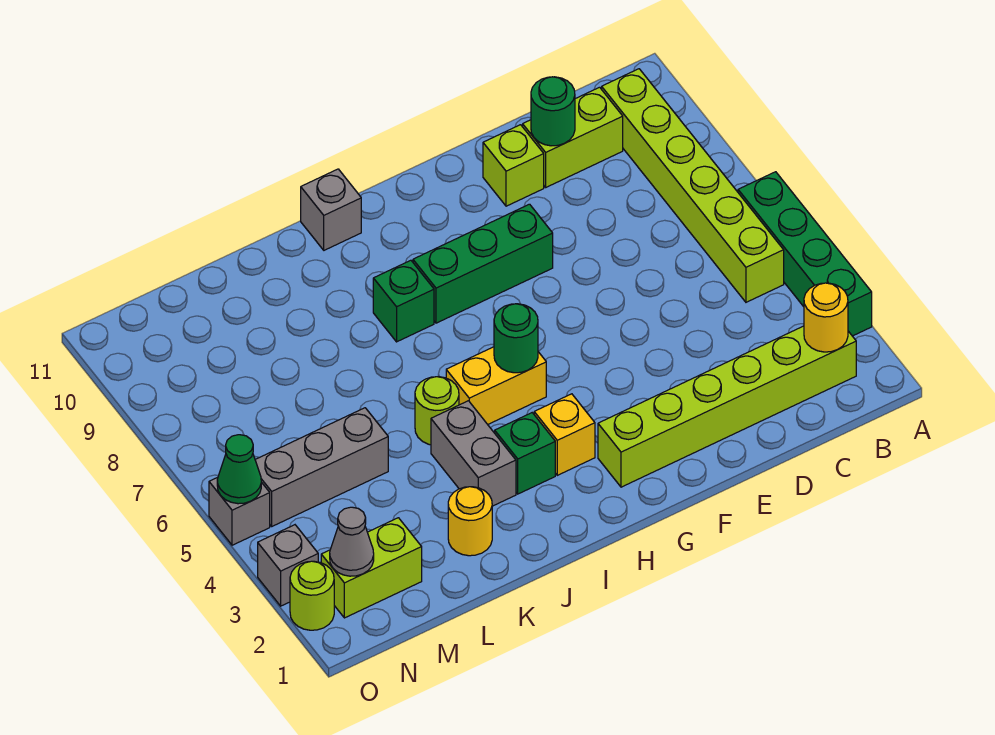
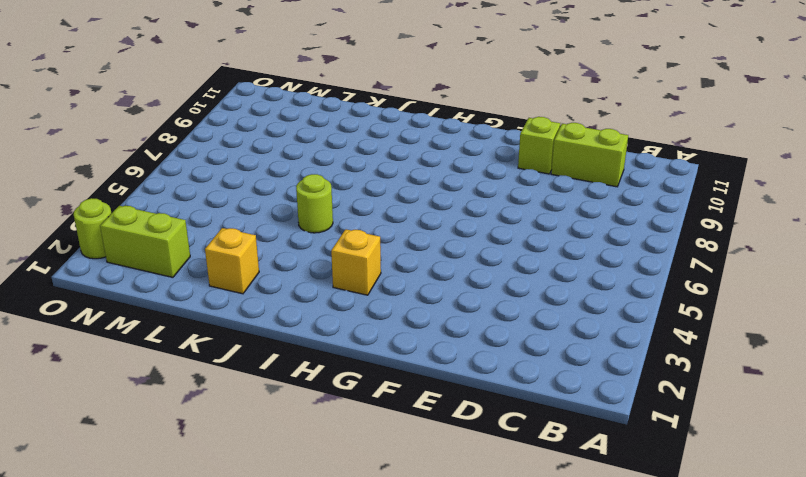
yellow brick K2 level 1 -> yellow round brick K2 level 1
none -> green brick A3:A6 level 1
none -> lime brick B2:G2 level 1
none -> lime brick B5:B10 level 1

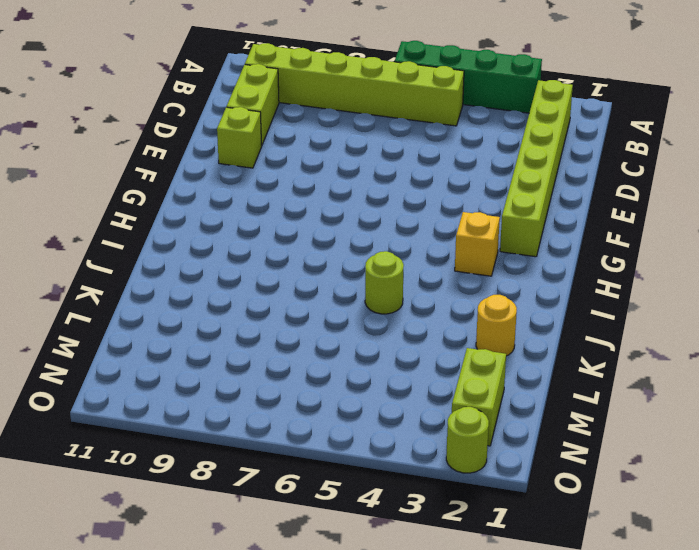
none -> green brick F8:H8 level 1
none -> yellow brick H5:I5 level 1
none -> green brick I3 level 1

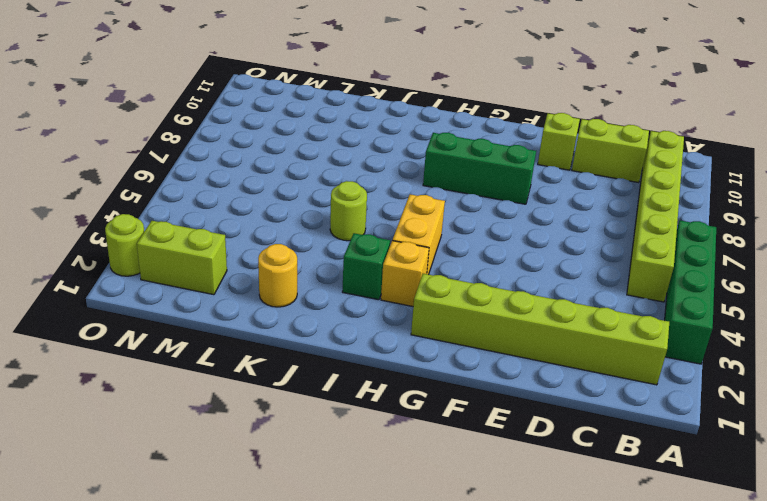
yellow brick H4:H5 level 1 -> yellow brick H5:I5 level 1
none -> green brick I8 level 1
none -> grey brick I11 level 1
none -> grey brick J3:J4 level 1

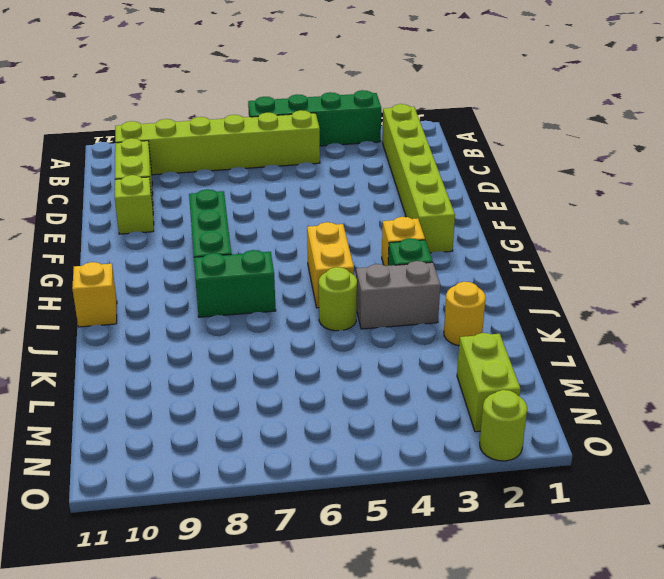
green brick I7:I8 level 1 -> green brick I8 level 1
yellow brick I11 level 1 -> grey brick I11 level 1
none -> grey brick L5:N5 level 1
none -> grey brick O3 level 1
none -> grey brick O5 level 1

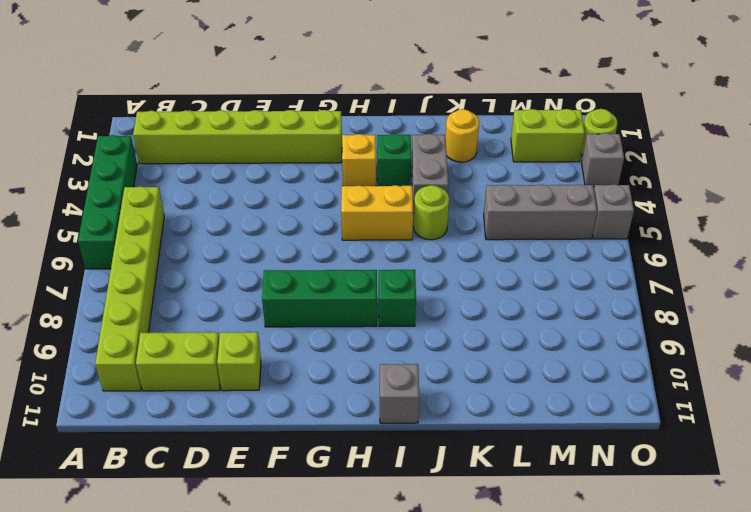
none -> yellow round brick B2 level 2
none -> green round brick D10 level 2
none -> green round brick H5 level 2

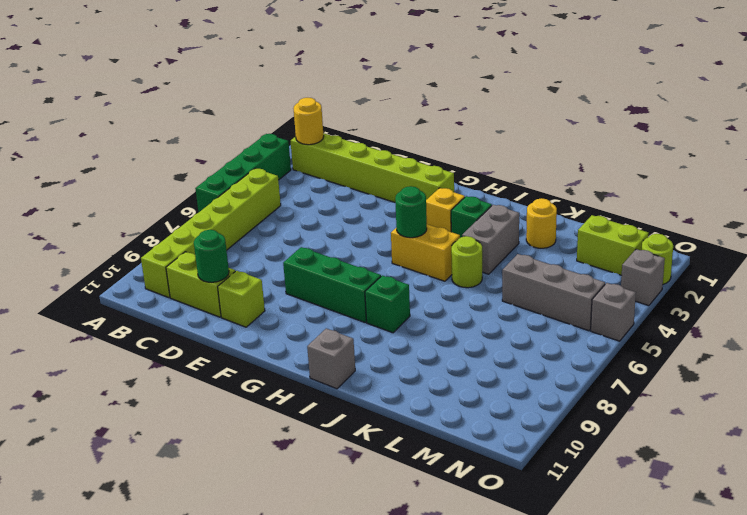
none -> grey cone N2 level 2
none -> green cone O5 level 2

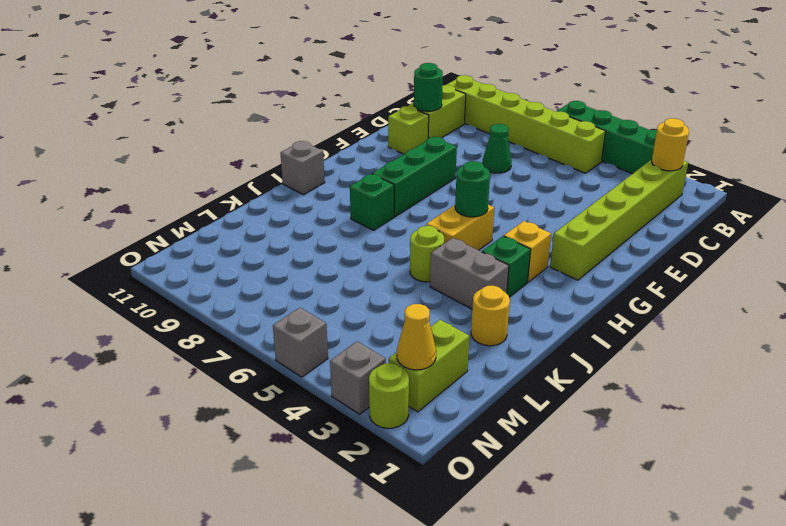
green cone D7 level 1 -> green cone O5 level 2
yellow cone N2 level 2 -> grey cone N2 level 2
none -> grey brick L5:N5 level 1

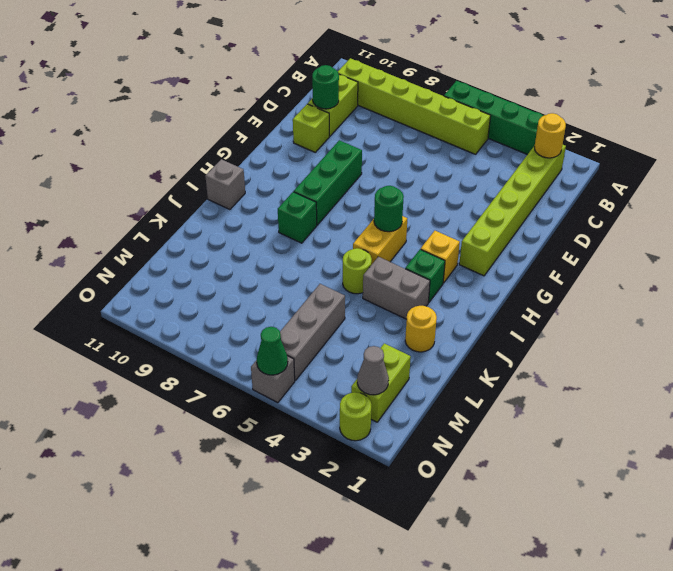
none -> grey brick O3 level 1

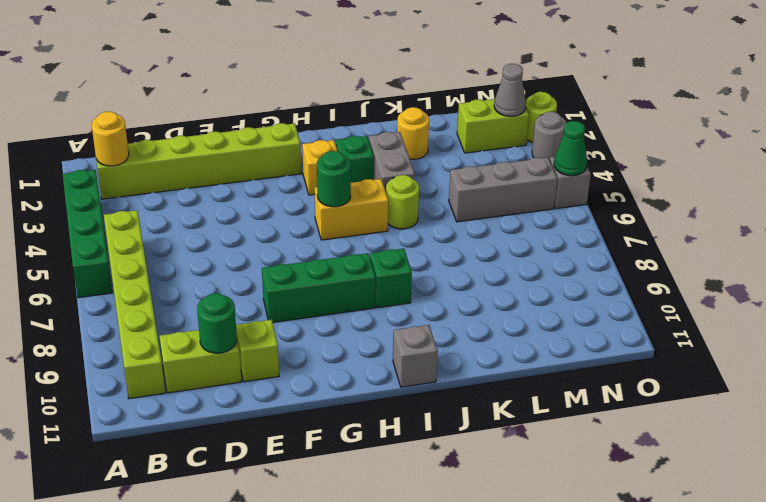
grey round brick O3 level 1 -> grey brick O3 level 1

